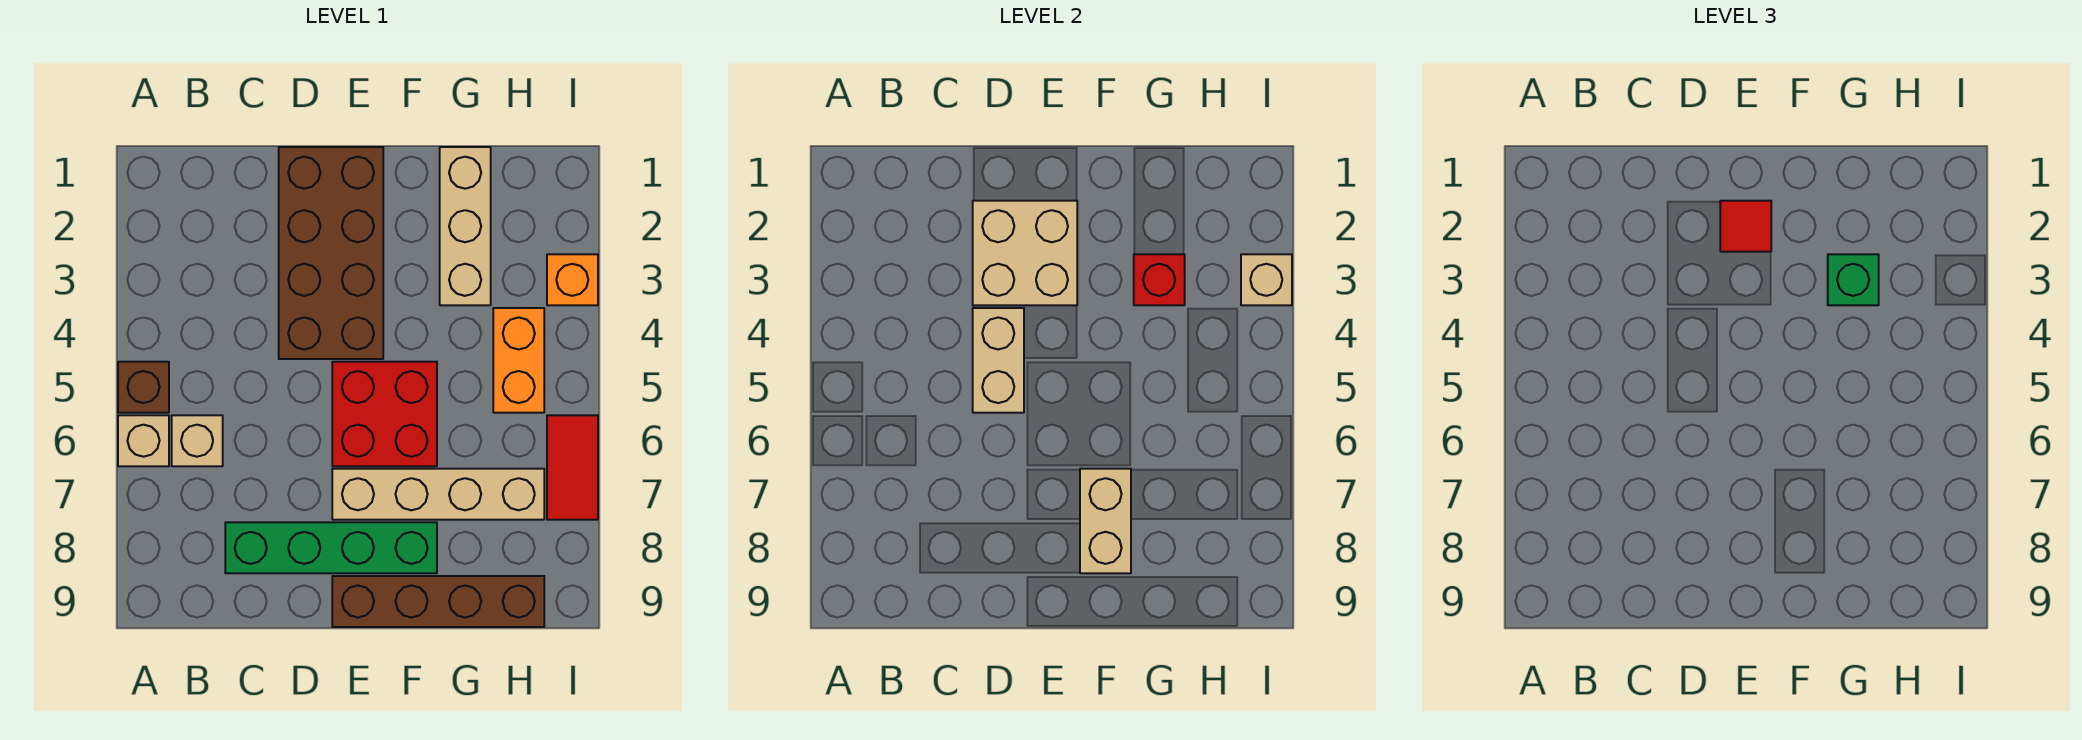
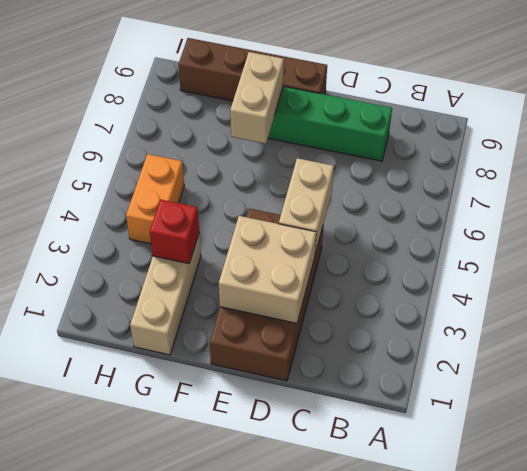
none -> brown brick A5 level 1
none -> tan brick A6 level 1
none -> tan brick B6 level 1

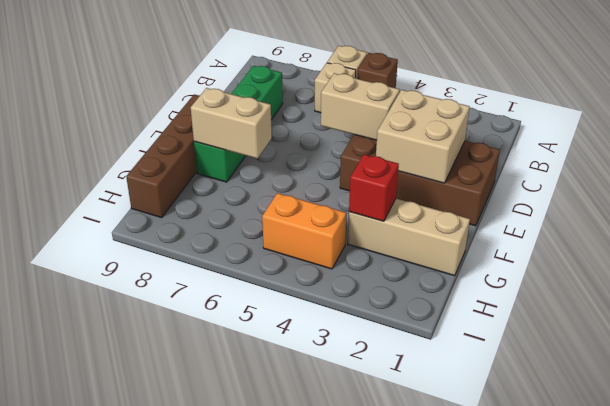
none -> red brick E5:F6 level 1
none -> tan brick E7:H7 level 1
none -> orange brick I3 level 1

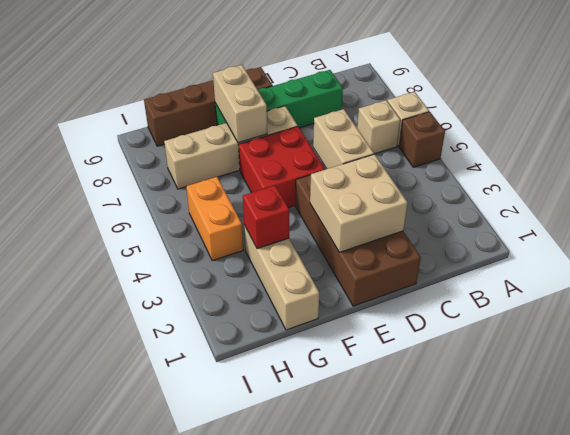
none -> orange brick I3 level 1
none -> red tile I6:I7 level 1
none -> tan brick I3 level 2

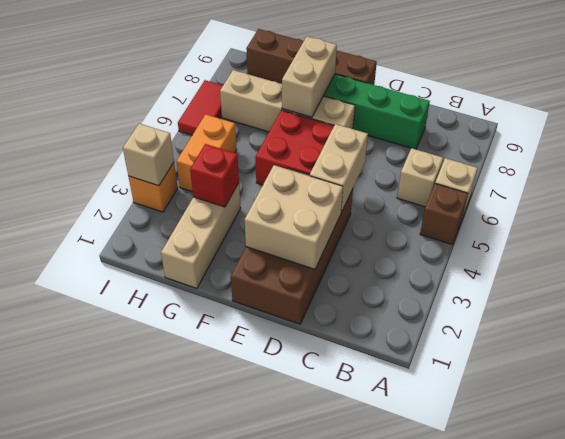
none -> red tile E2 level 3
none -> green brick G3 level 3

